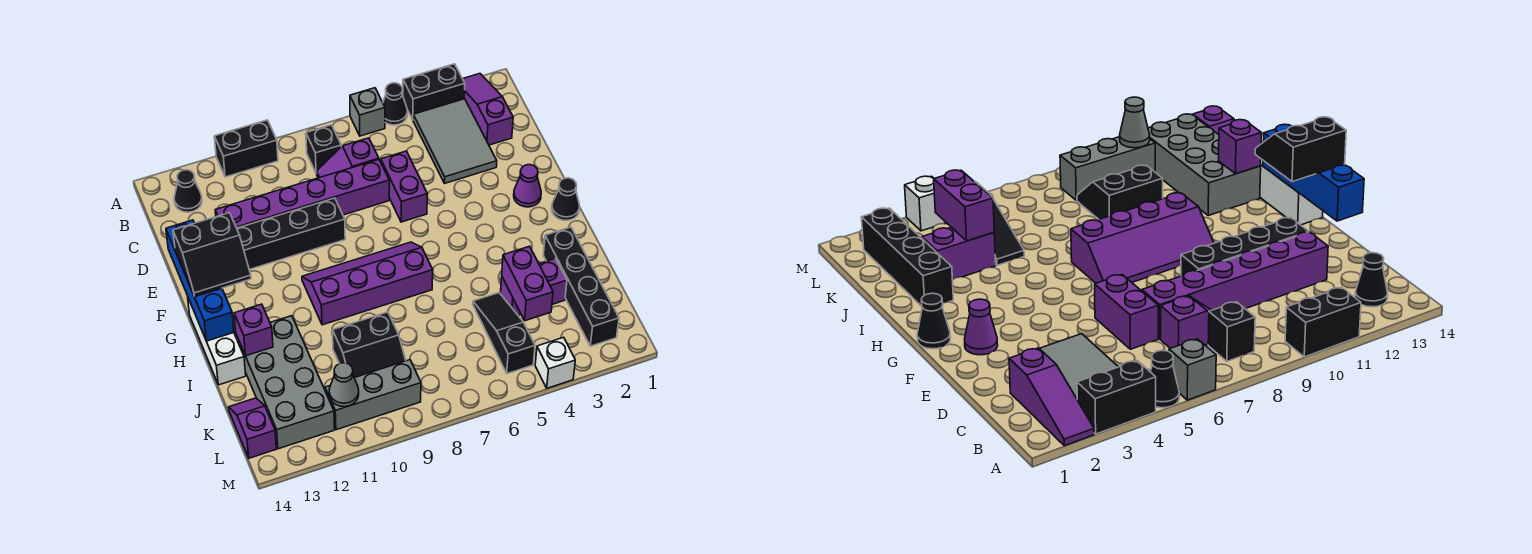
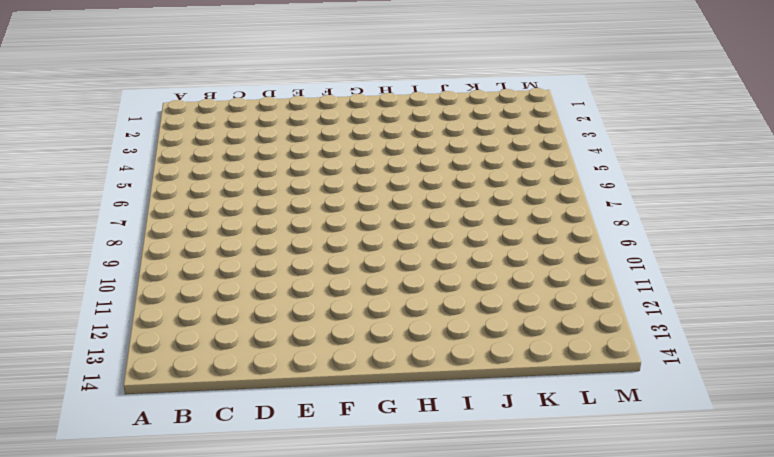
none -> purple slope A2:C2 level 1 top C
none -> black brick A3:A4 level 1
none -> black cone A5 level 1

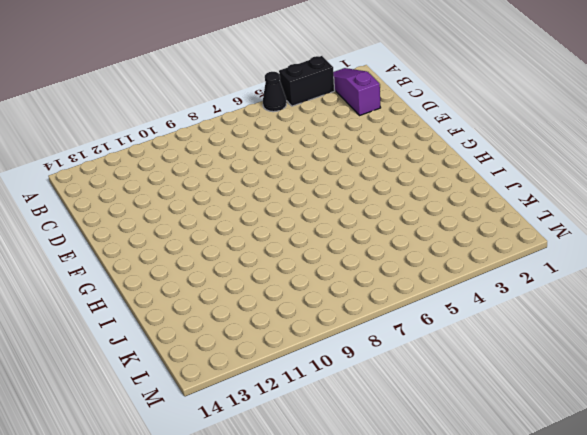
none -> grey brick A6 level 1
none -> black brick A10:A11 level 1
none -> grey tile B3:D4 level 1

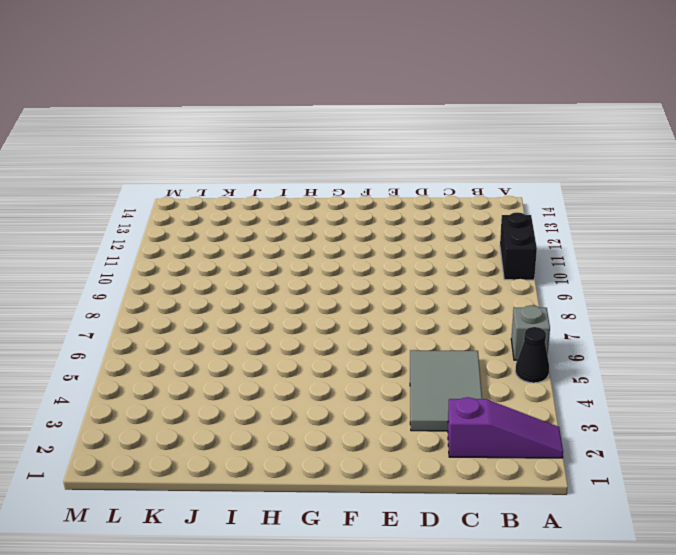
grey tile C3:D5 level 1 -> grey tile B3:D4 level 1
none -> black brick A3:A4 level 1
none -> black brick B8 level 1
none -> black cone B13 level 1

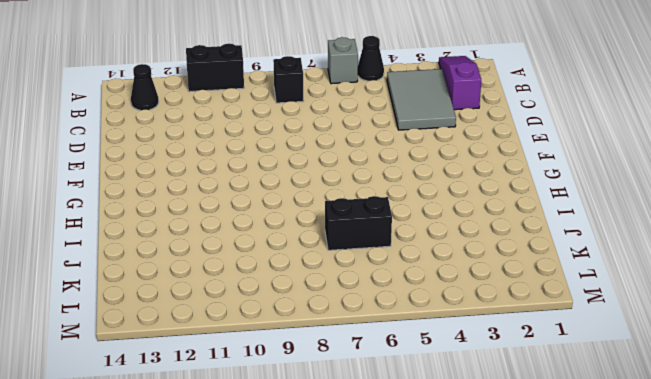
black brick J6:J7 level 1 -> black brick A3:A4 level 1
none -> purple slope C7:C8 level 1 top 7
none -> purple brick D6:E6 level 1
none -> purple brick D7:D12 level 1

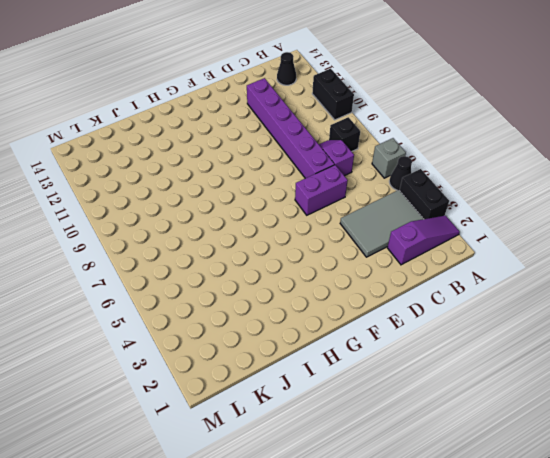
none -> black brick E9:E12 level 1
none -> purple cone F2 level 1
none -> black cone G1 level 1

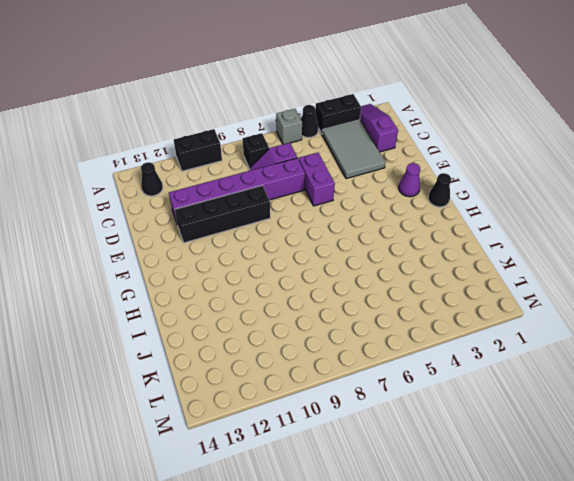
none -> purple slope G7:H10 level 1 top H
none -> white brick G14:I14 level 1
none -> black brick I2:L2 level 1

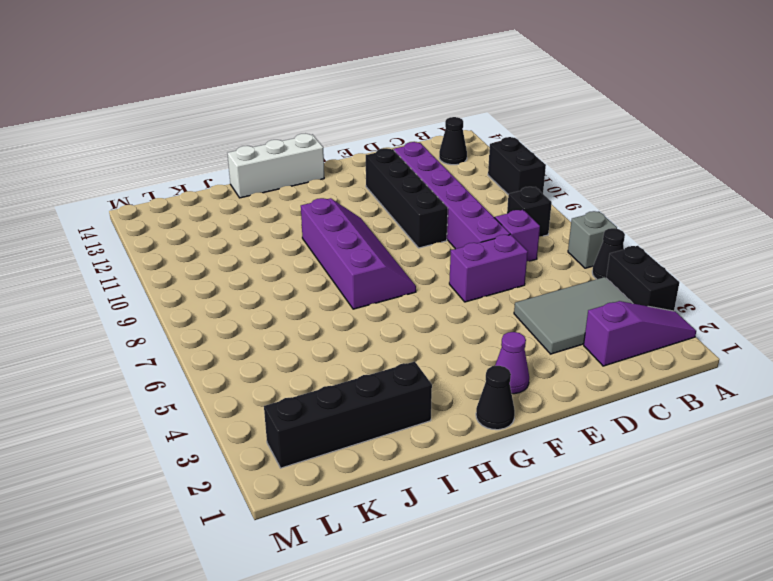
none -> grey brick I12:L13 level 1
none -> purple brick J3:J4 level 1
none -> black slope J5:L5 level 1 top L

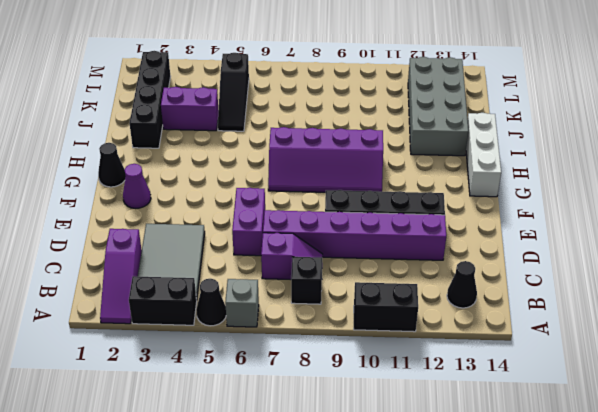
none -> black slope J9:K10 level 1 top J
none -> purple slope K14:L14 level 1 top L
none -> grey brick L9:L11 level 1

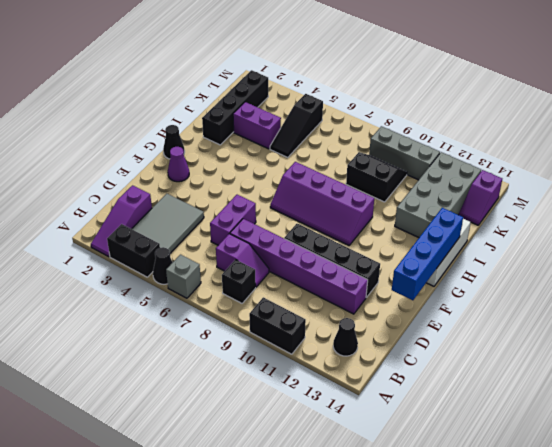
none -> white brick M4 level 1
none -> purple brick I13 level 2
none -> purple brick J4:K4 level 2

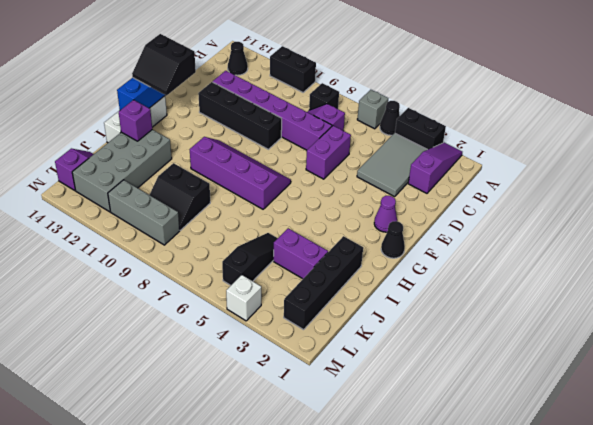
none -> purple brick J4:K4 level 2
none -> grey cone L11 level 2

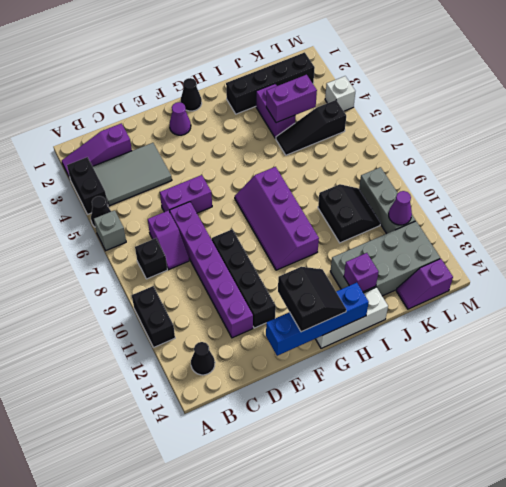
purple cone L11 level 2 -> grey cone L11 level 2

